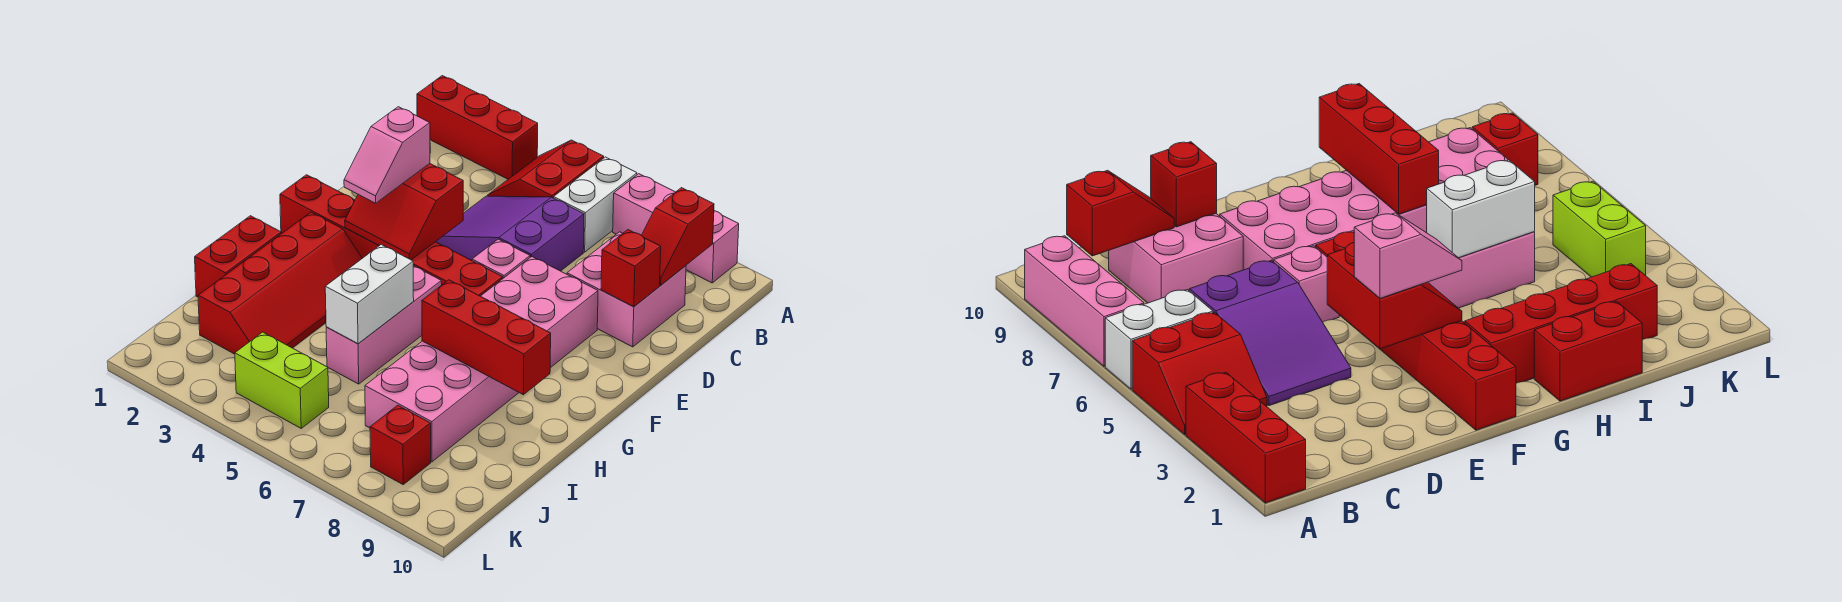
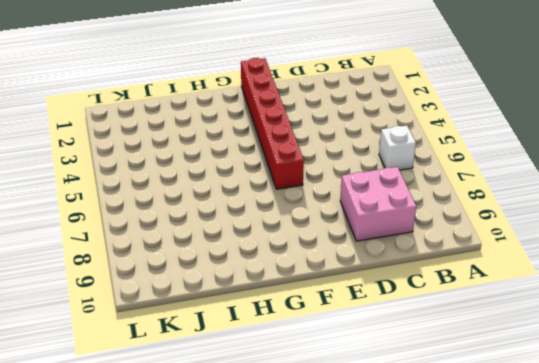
white brick B6 level 1 -> white brick A6:B6 level 1
none -> red brick A1:A3 level 1
none -> red slope A4:B5 level 1 top 5
none -> pink brick A7:A9 level 1

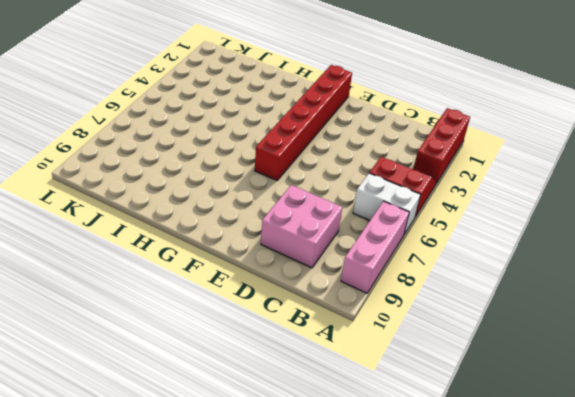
none -> purple slope C4:D6 level 1 top 6
none -> pink brick E6 level 1
none -> pink brick E7:J8 level 1

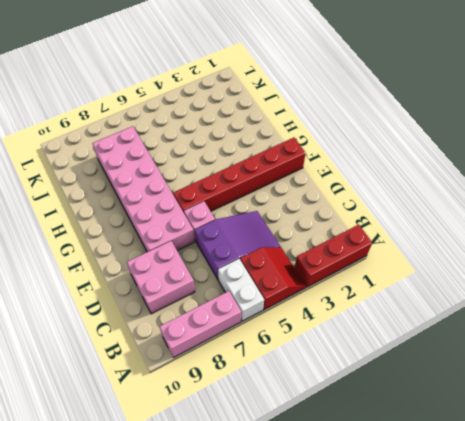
none -> red slope G2:J3 level 1 top 2
none -> pink brick G5:I5 level 1
none -> red brick H1:I1 level 1

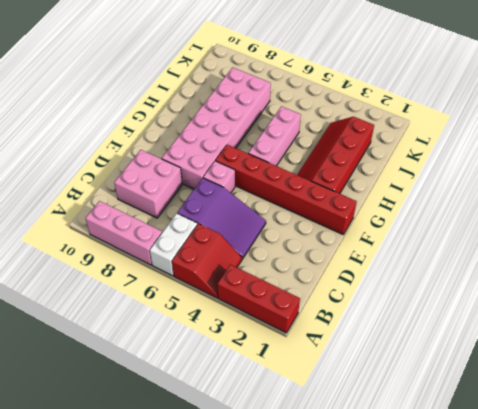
none -> red brick H1:I1 level 1
none -> lime brick K4:K5 level 1
none -> red brick K8 level 1

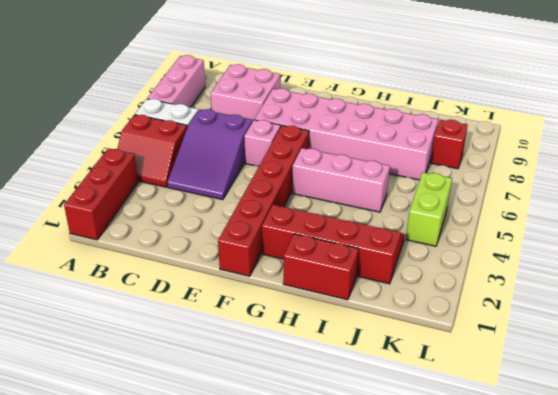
none -> red slope B9:C9 level 2 top B
none -> red brick D9 level 2
none -> red slope E3:F4 level 2 top E

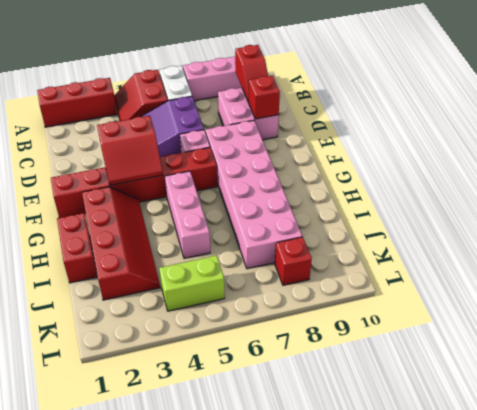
none -> white brick H5:I5 level 2
none -> red brick H7:H9 level 2
none -> pink slope E3:F3 level 3 top E

